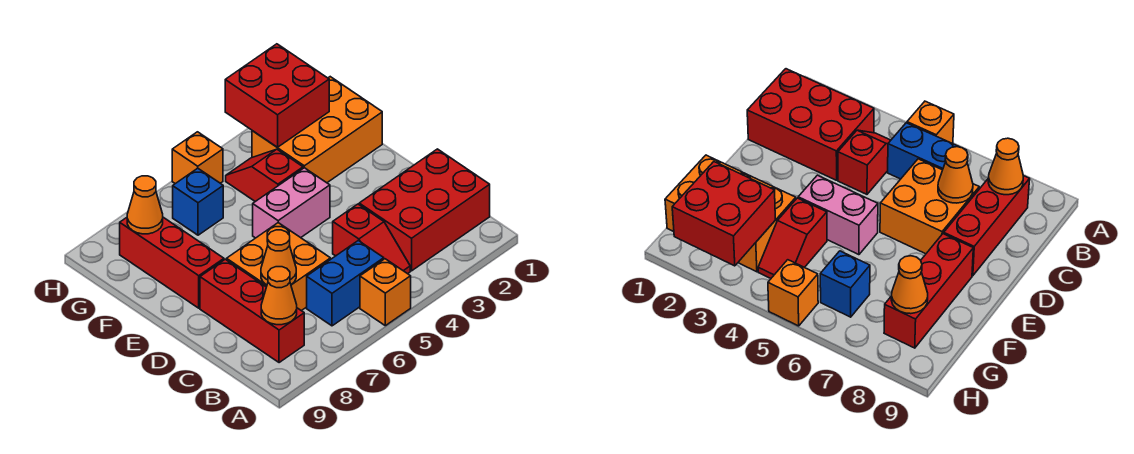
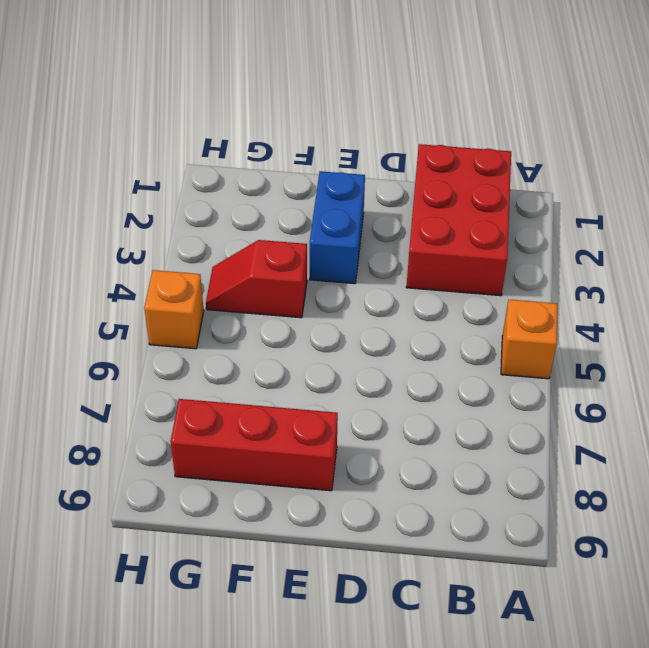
blue brick E2:E3 level 1 -> blue brick B5:B6 level 1
none -> red slope B4:C4 level 1 top C
none -> red brick B8:D8 level 1
none -> orange brick C6:D7 level 1

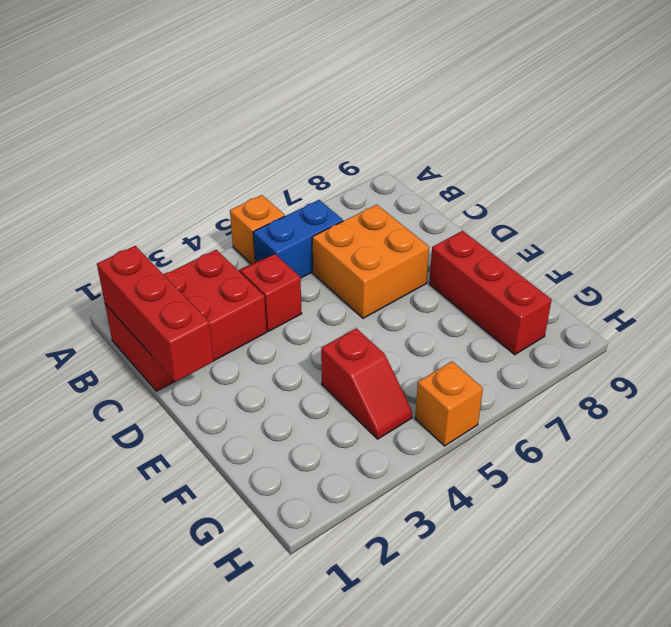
red brick B1:D1 level 2 -> red brick B8:D8 level 1
none -> pink brick E4:E5 level 1
none -> orange brick F1:G3 level 1
none -> blue brick G6 level 1

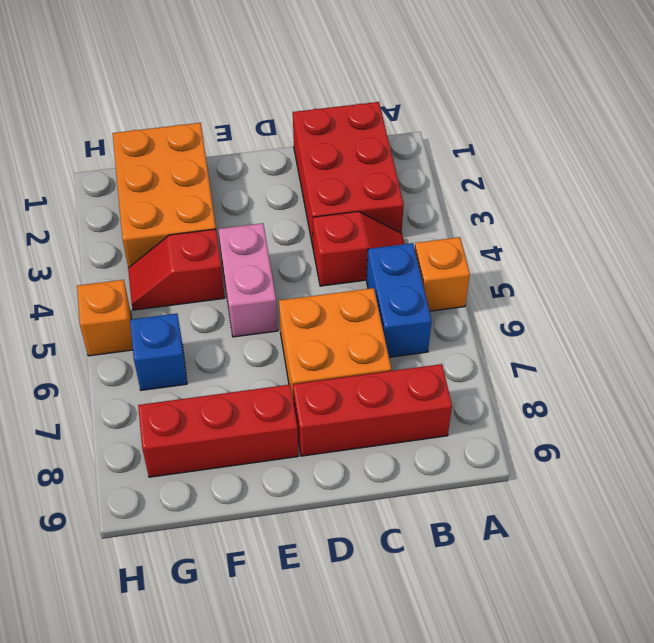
none -> orange cone B8 level 2
none -> orange cone C7 level 2
none -> red brick G2:H3 level 2

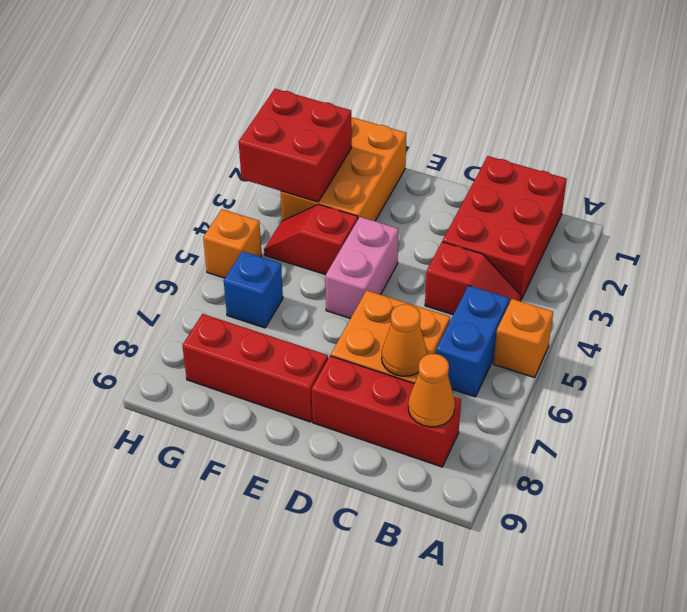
none -> orange cone G8 level 2

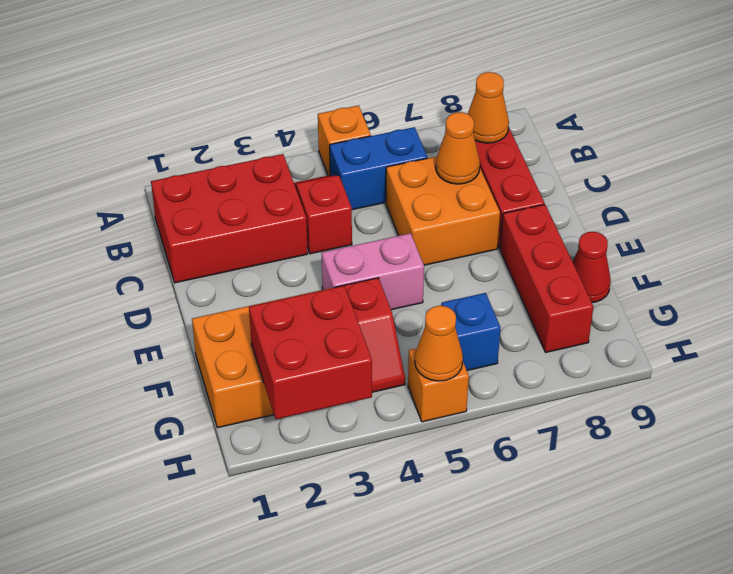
red cone F9 level 1 -> none
orange cone H5 level 2 -> orange cone G8 level 2

